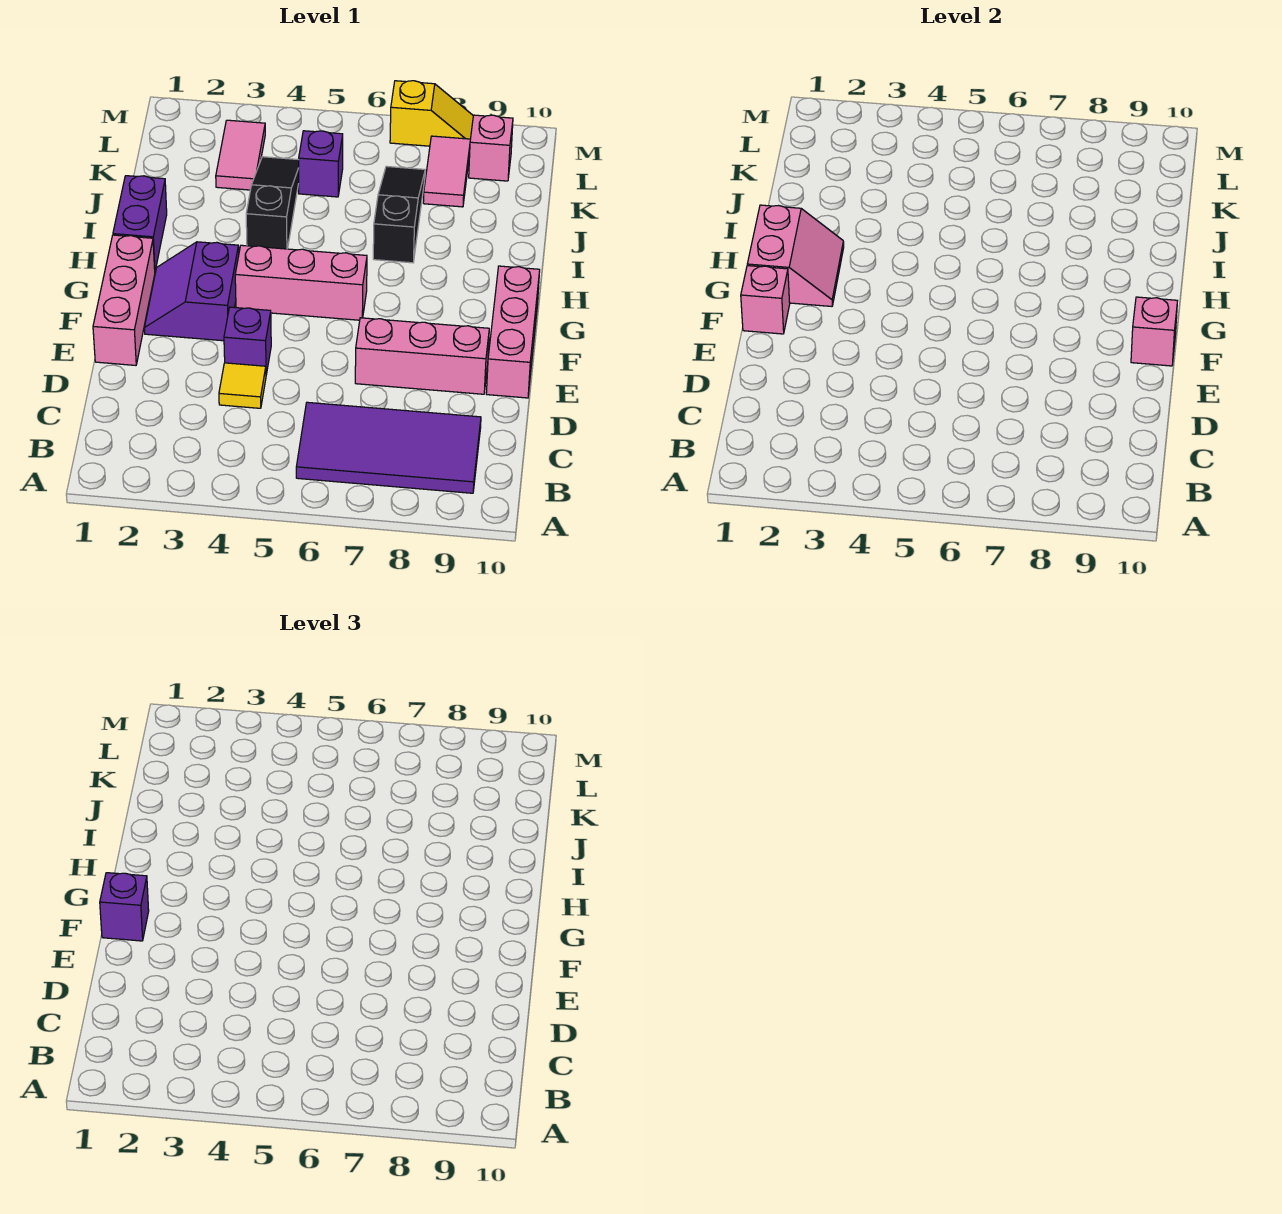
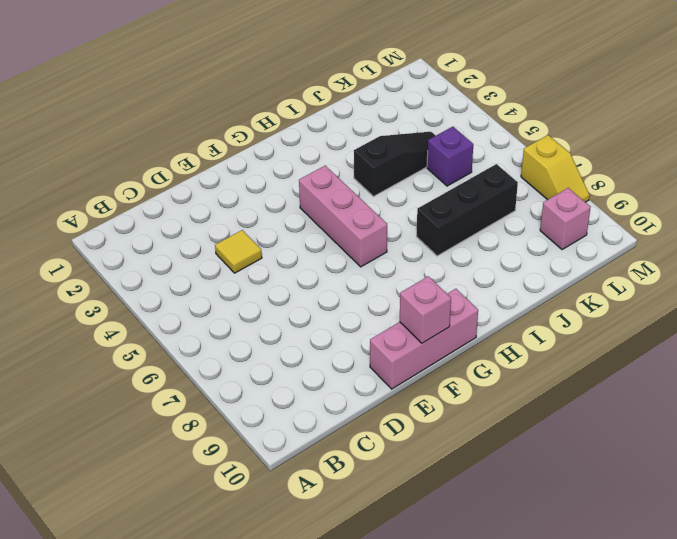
black brick I7:K7 level 1 -> black slope I7:K7 level 1 top I
none -> purple tile B6:C9 level 1
none -> pink brick E1:G1 level 1
none -> purple brick E4 level 1

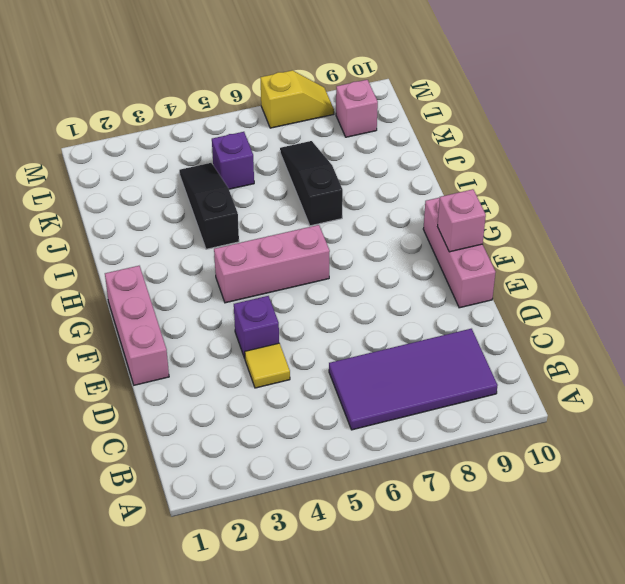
none -> pink brick E7:E9 level 1
none -> purple slope F2:G3 level 1 top 3
none -> purple brick H1:I1 level 1

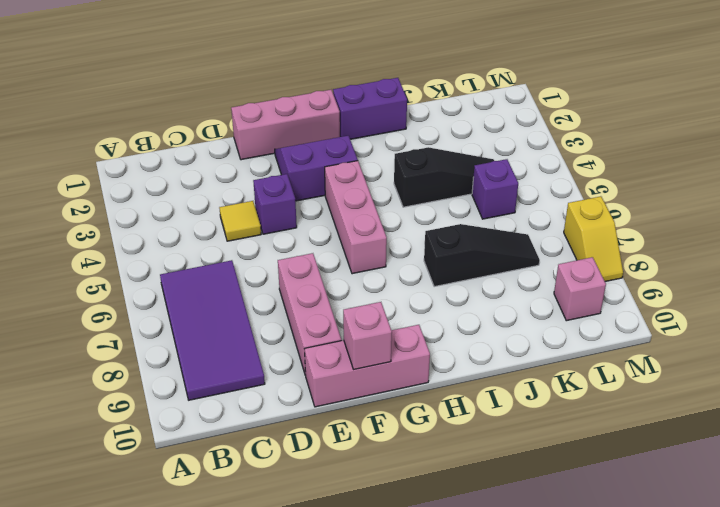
none -> pink tile K3:L3 level 1
none -> pink tile K8:L8 level 1
none -> pink brick F1 level 2

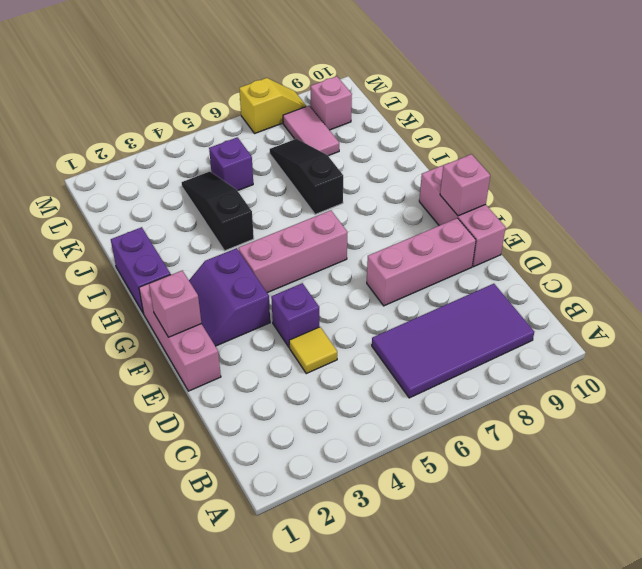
none -> pink tile K3:L3 level 1
none -> pink slope G1:H2 level 2 top 1
none -> purple brick F1 level 3

